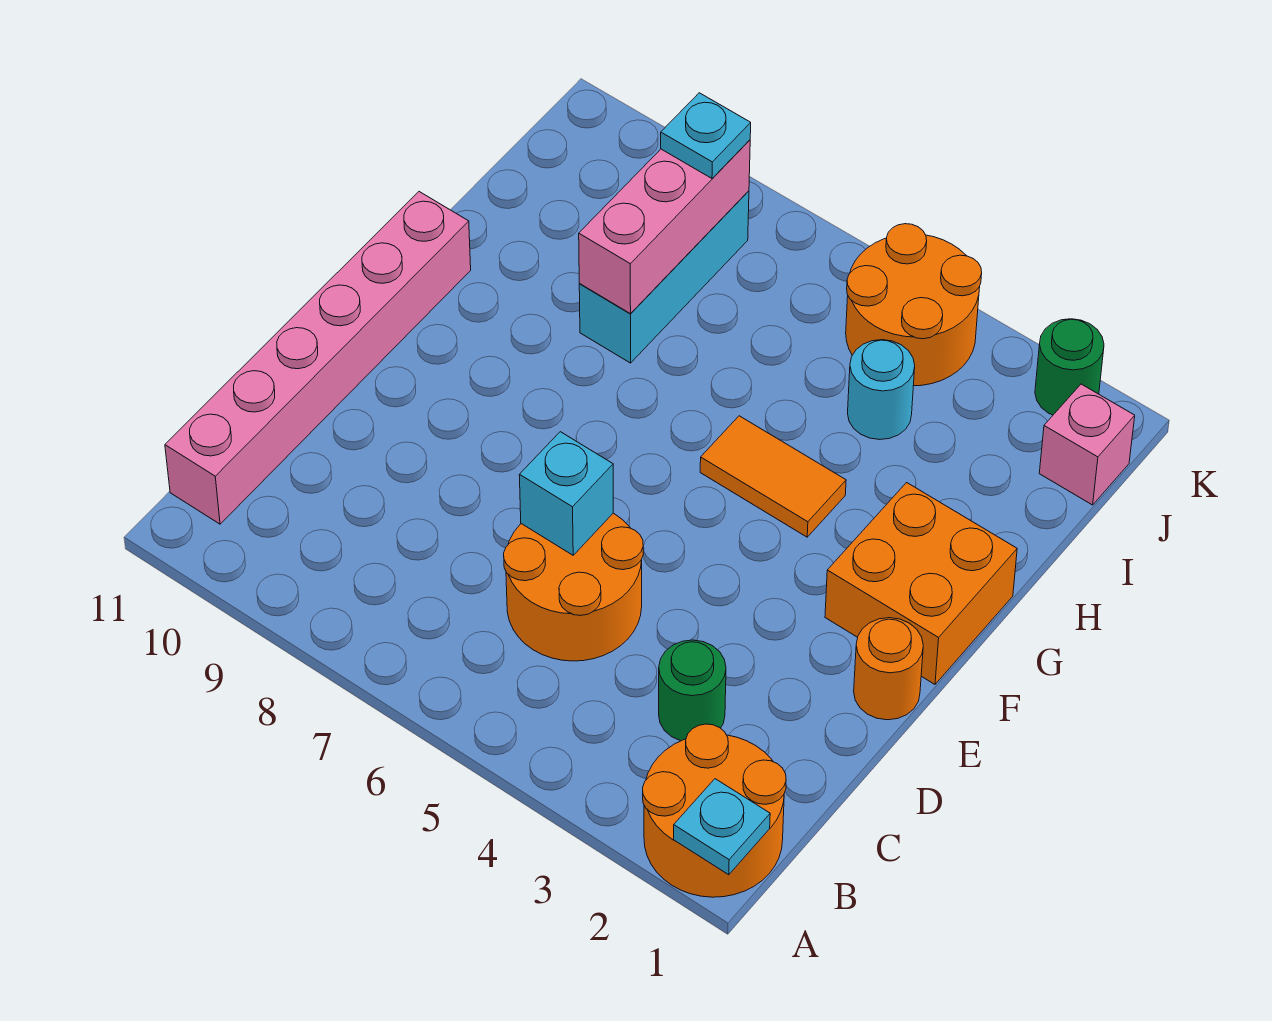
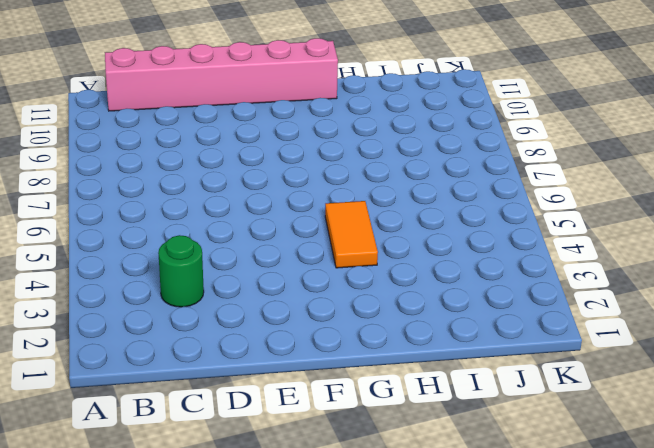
none -> orange round brick A1:B2 level 1
none -> orange round brick C5:D6 level 1
none -> orange round brick E1 level 1

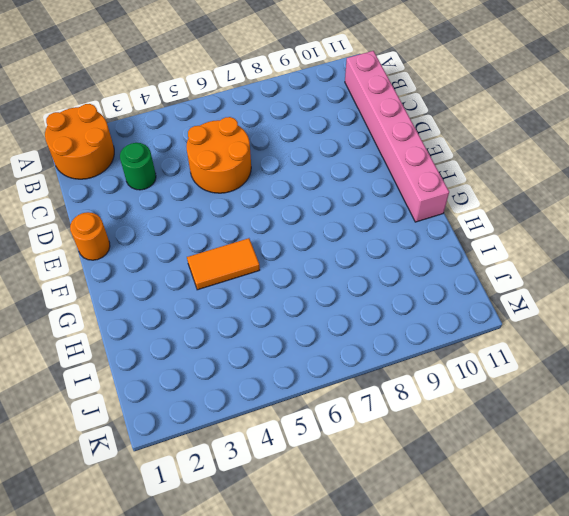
none -> orange brick F1:G2 level 1
none -> cyan brick H8:J8 level 1
none -> cyan round brick I4 level 1

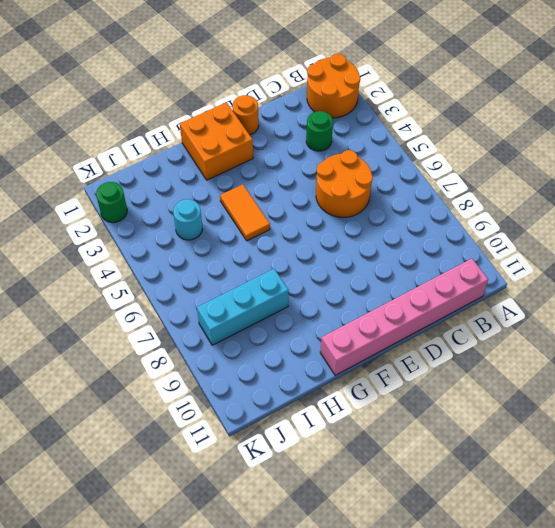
none -> pink brick J1 level 1
none -> orange round brick J4:K5 level 1
none -> cyan plate A1 level 2

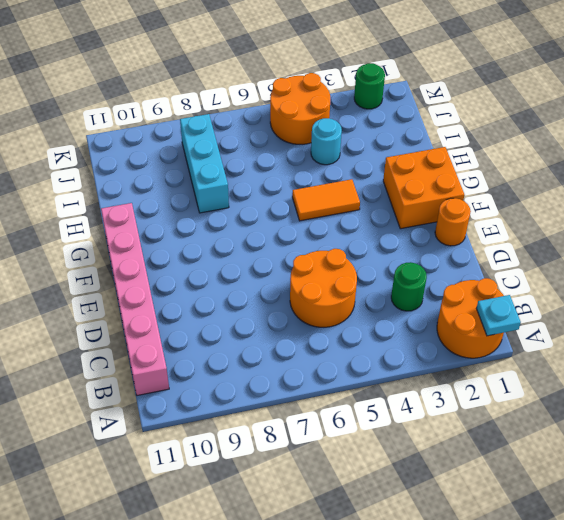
none -> pink brick J1 level 1
none -> cyan brick D6 level 2
none -> pink brick H8:J8 level 2

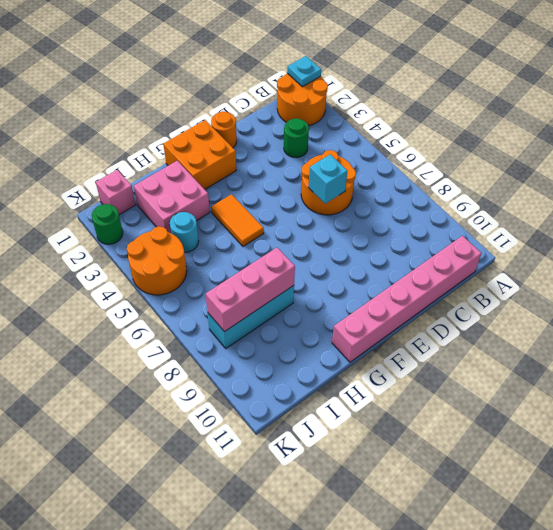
pink brick H2:I3 level 1 -> none
none -> cyan plate J8 level 3

